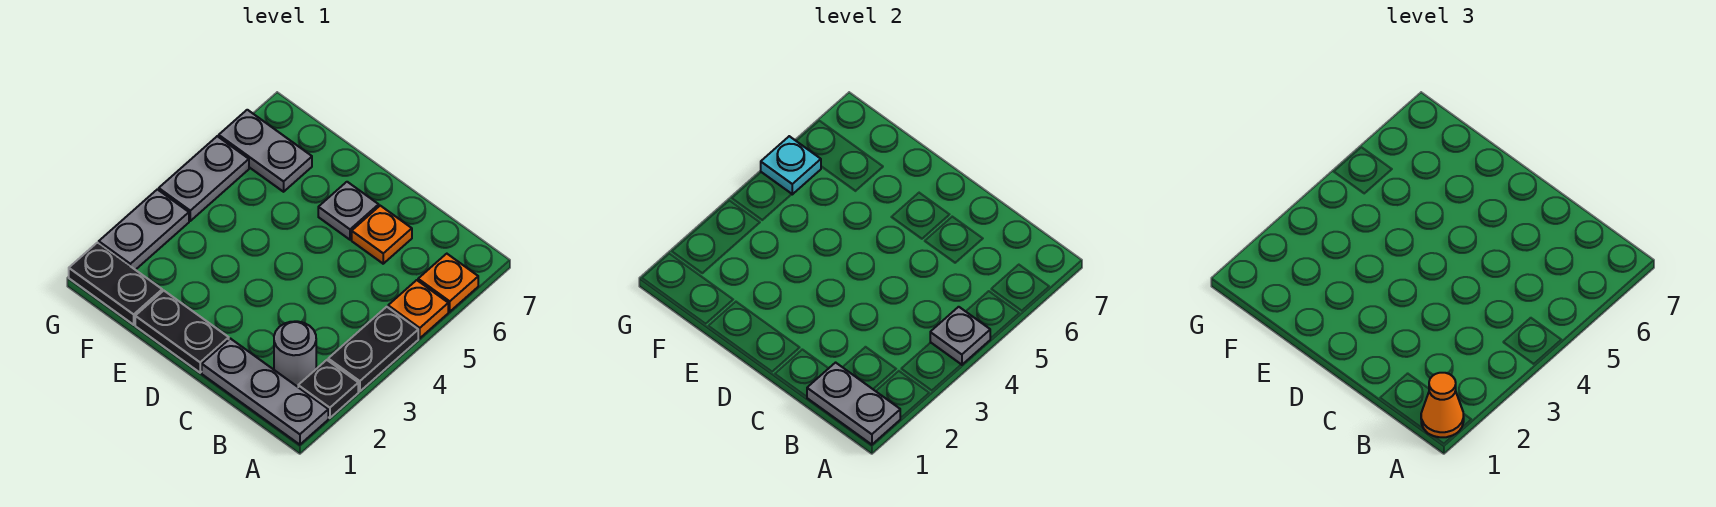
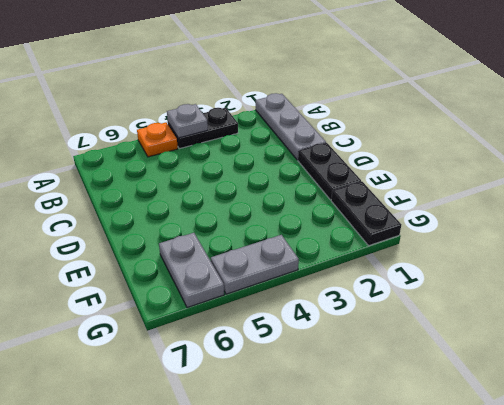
none -> black plate A2 level 1
none -> orange plate A6 level 1
none -> grey round brick B2 level 1

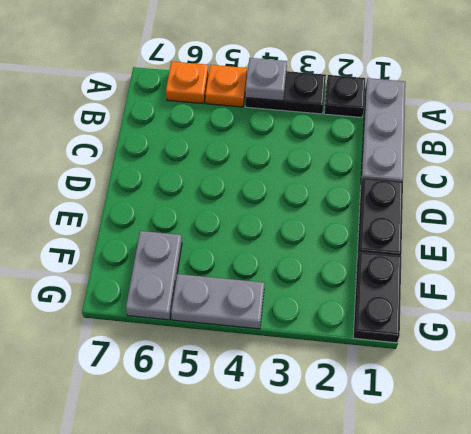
none -> grey round brick B2 level 1
none -> orange plate C6 level 1
none -> grey plate D6 level 1

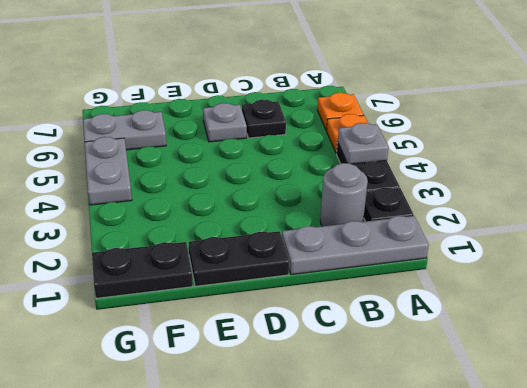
black plate C6 level 1 -> orange plate C6 level 1
none -> grey plate G2:G3 level 1
none -> grey plate A1:B1 level 2
none -> cyan plate G5 level 2

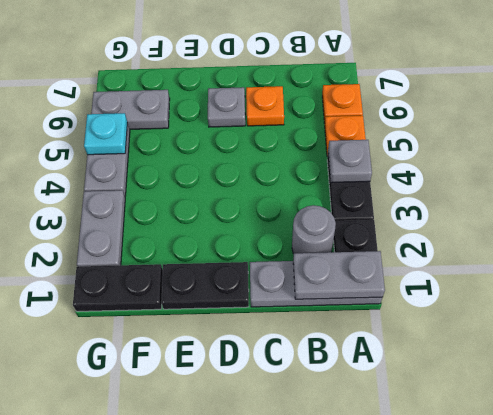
none -> orange cone A1 level 3

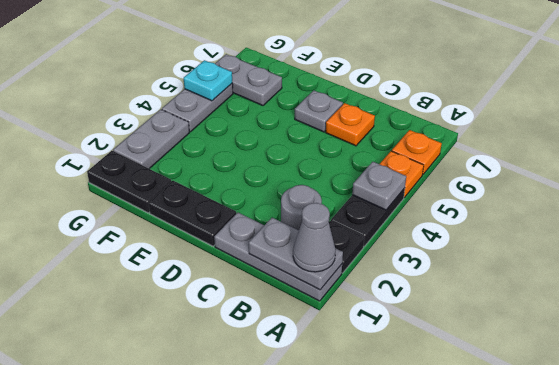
grey cone A1 level 3 -> orange cone A1 level 3

